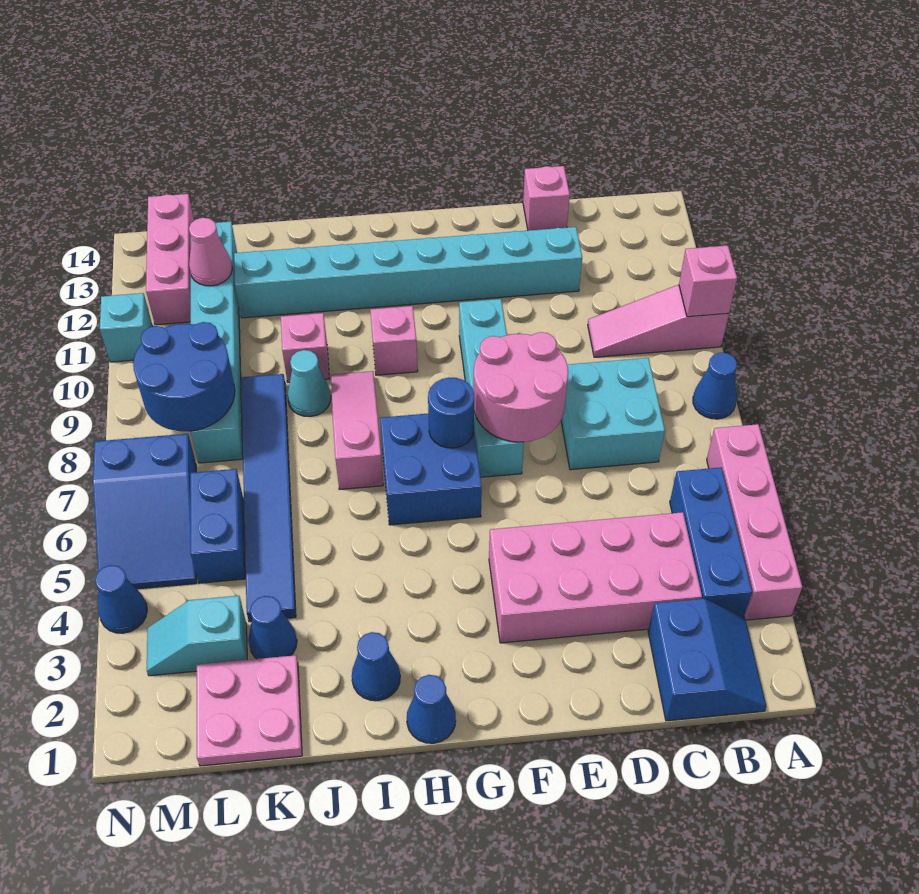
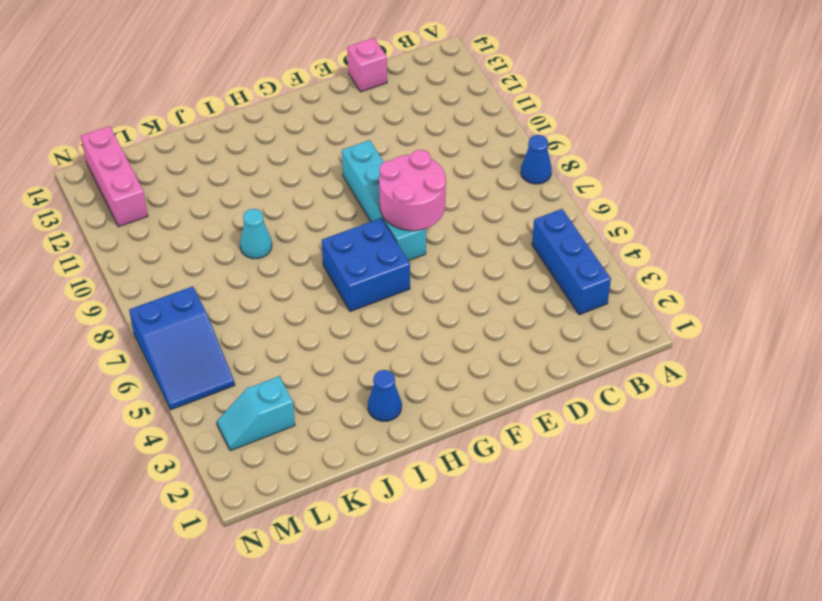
none -> pink brick A3:A6 level 1
none -> pink slope A10:C10 level 1 top A
none -> blue slope B1:C2 level 1 top C
none -> pink brick C3:F4 level 1

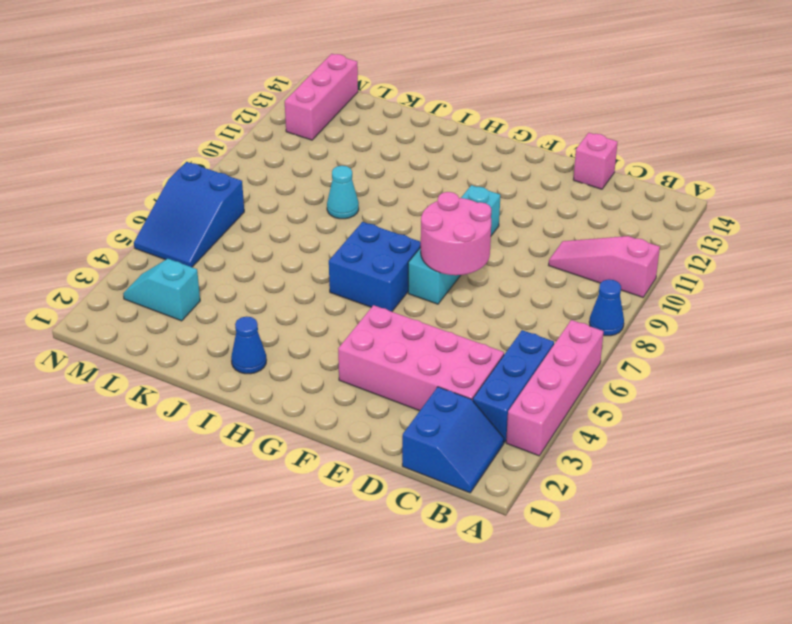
none -> cyan brick C7:D8 level 1
none -> cyan brick D12:K12 level 1
none -> blue cone H1 level 1
none -> pink brick H10 level 1

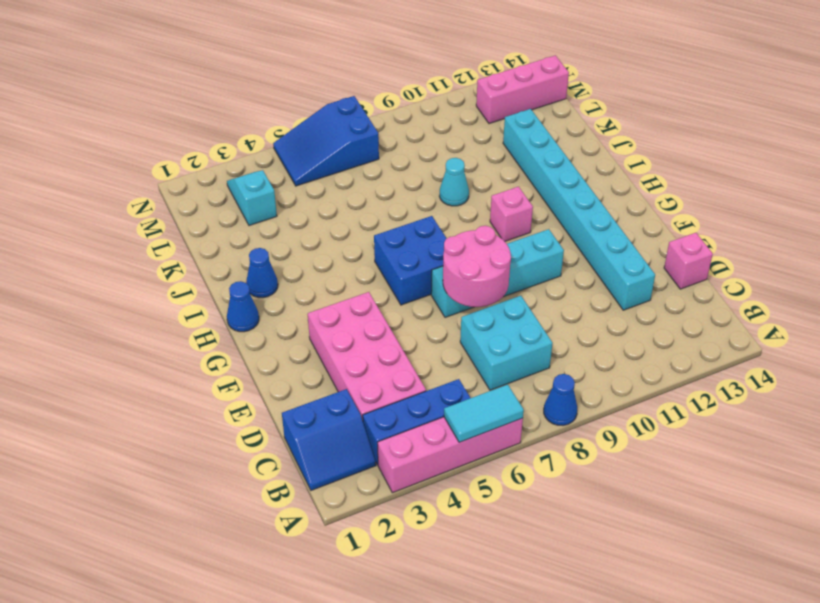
cyan tile A5:A6 level 2 -> none
none -> pink slope A10:C10 level 1 top A
none -> pink slope I7:I9 level 1 top 7
none -> pink brick J10 level 1
none -> pink plate K1:L2 level 1

